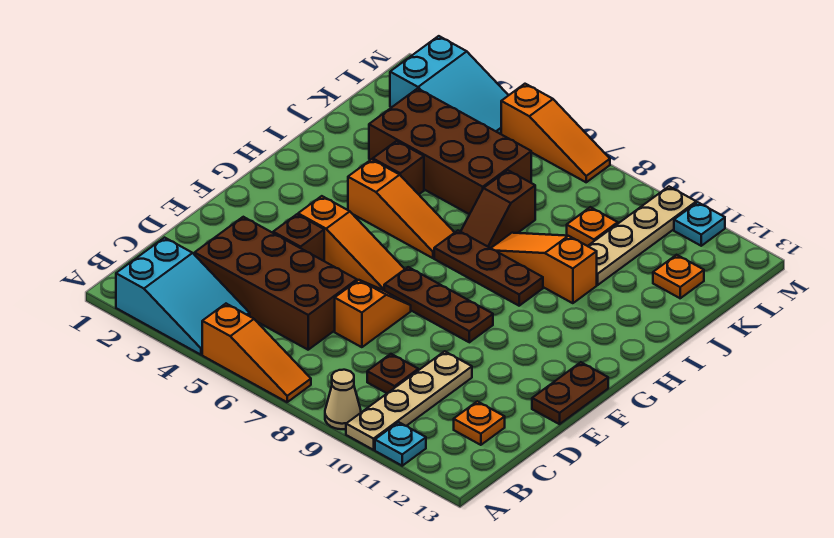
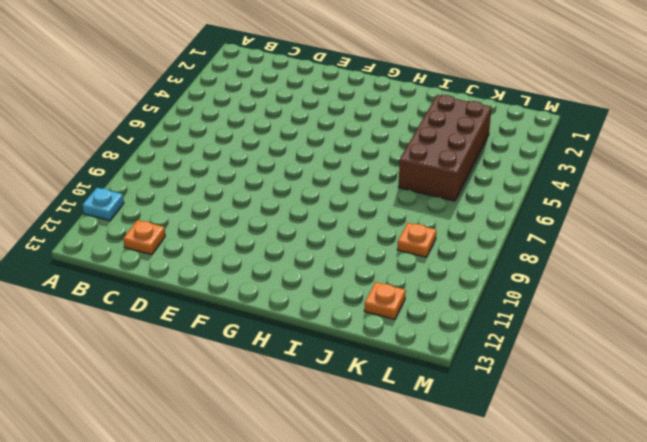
none -> cyan slope A2:B4 level 1 top 2
none -> orange slope A5:A7 level 1 top 5
none -> tan cone A9 level 1

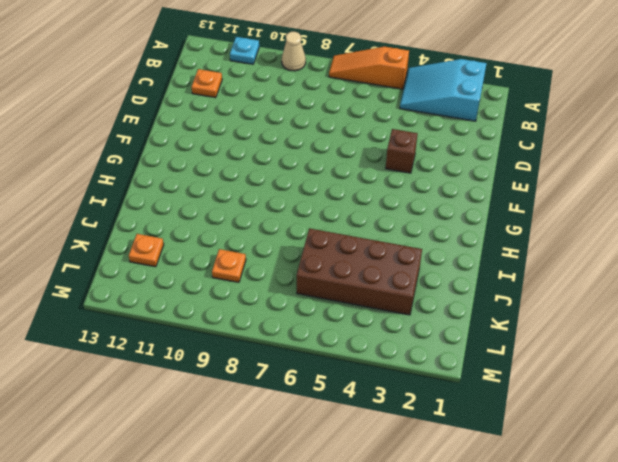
none -> tan plate A10:D10 level 1
none -> brown brick C3:D6 level 1
none -> brown plate C9 level 1

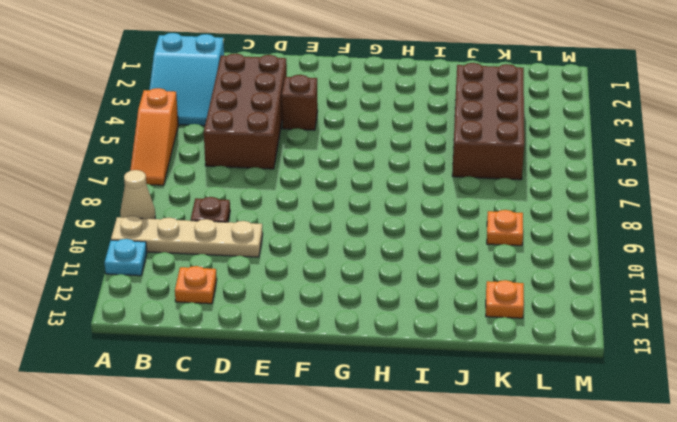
none -> orange slope D7:E7 level 1 top D
none -> brown plate E13:F13 level 1
none -> orange slope F4:F6 level 1 top 4

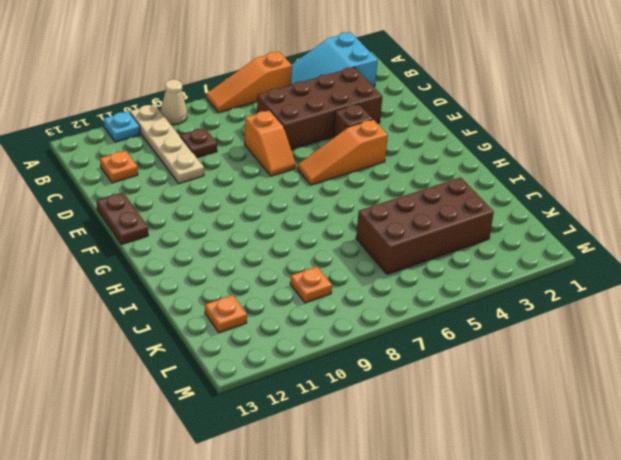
none -> brown plate F7:F9 level 1
none -> orange slope H4:H6 level 1 top 4
none -> brown plate H7:H9 level 1

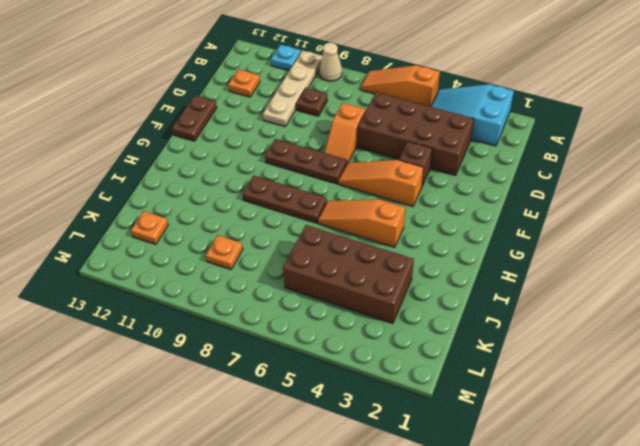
none -> brown brick I4 level 1
none -> brown slope I7:J7 level 1 top J
none -> orange slope I8:I10 level 1 top 10

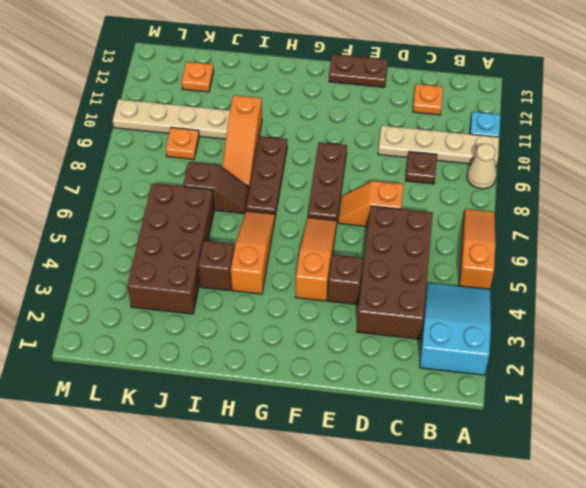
none -> cyan slope L2:M4 level 1 top 2
none -> orange slope M5:M7 level 1 top 5
none -> cyan plate M11 level 1

